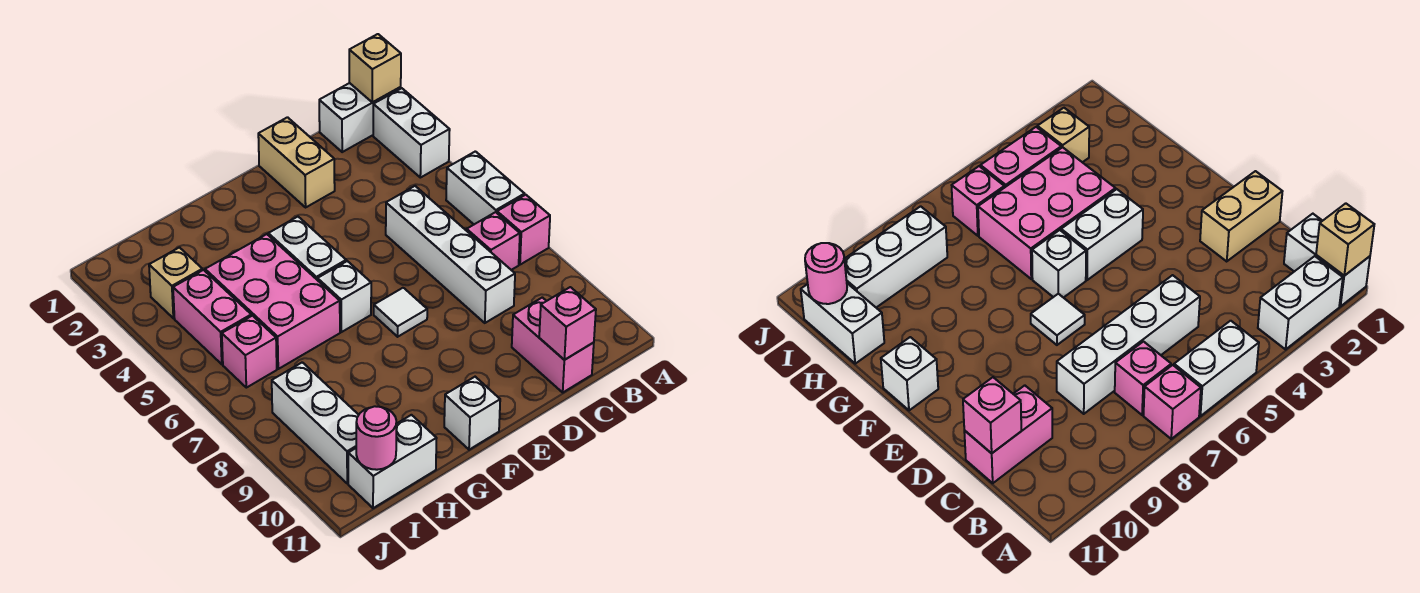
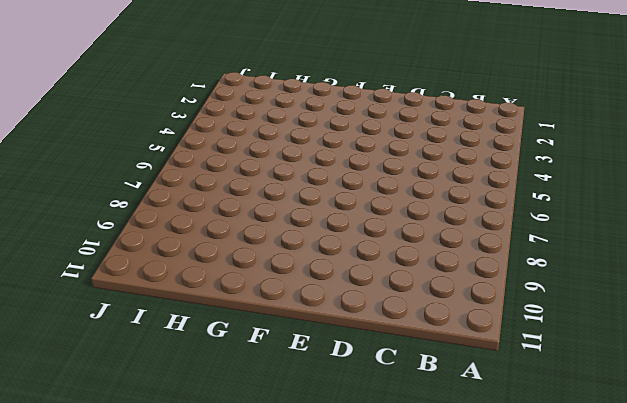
none -> white brick A1:B1 level 1
none -> white brick A2:A3 level 1
none -> white brick A5:A6 level 1

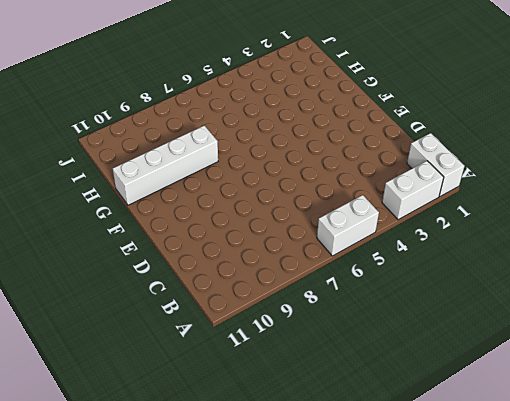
white brick G8:G11 level 1 -> white brick C5:C8 level 1
none -> pink brick A7 level 1
none -> pink brick B7 level 1
none -> pink brick C10:C11 level 1

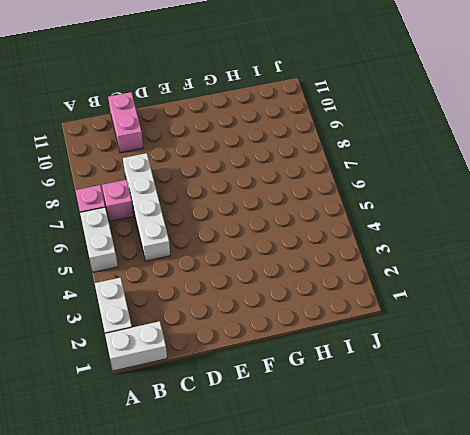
none -> tan brick D1:D2 level 1
none -> white tile E7 level 1
none -> white brick F4:F5 level 1

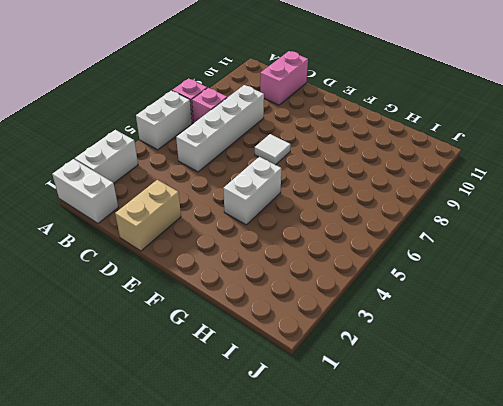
none -> white brick F6 level 1
none -> white brick F11 level 1
none -> pink brick G4:H6 level 1

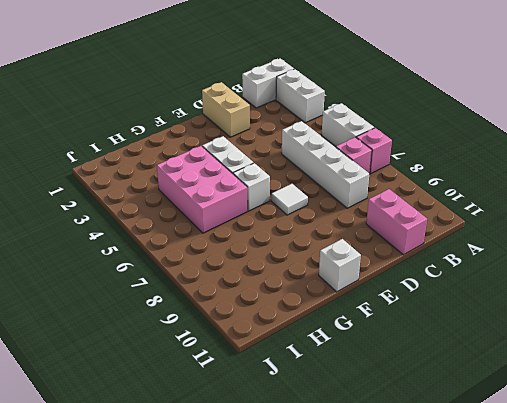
none -> white brick H11:I11 level 1
none -> tan brick I3 level 1
none -> pink brick I4:I5 level 1

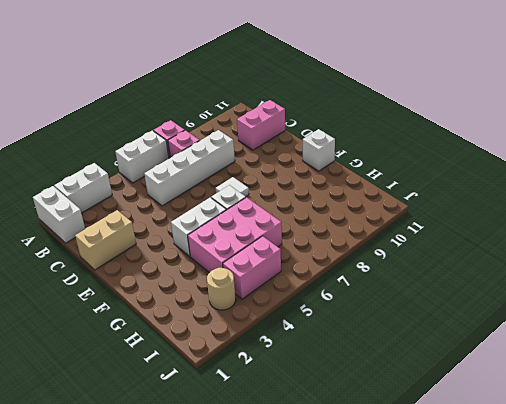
tan round brick I3 level 1 -> tan brick I3 level 1
none -> white brick H11:I11 level 1
none -> pink brick I6 level 1
none -> white brick I8:I10 level 1

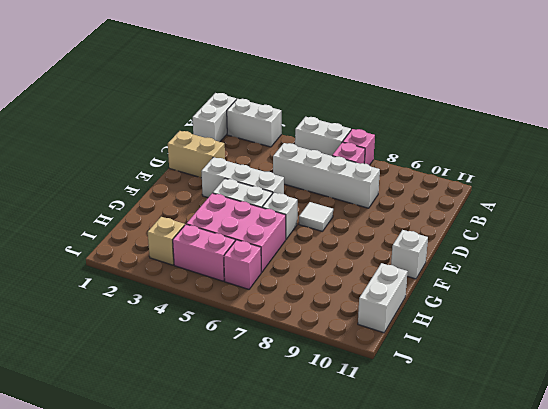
white brick E3:E5 level 1 -> white brick I8:I10 level 1
none -> pink brick C10:C11 level 1
none -> tan brick A1 level 2
none -> pink brick C11 level 2

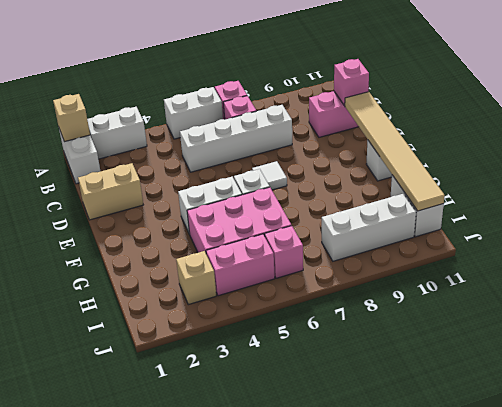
tan tile D11:I11 level 2 -> pink round brick I11 level 2

